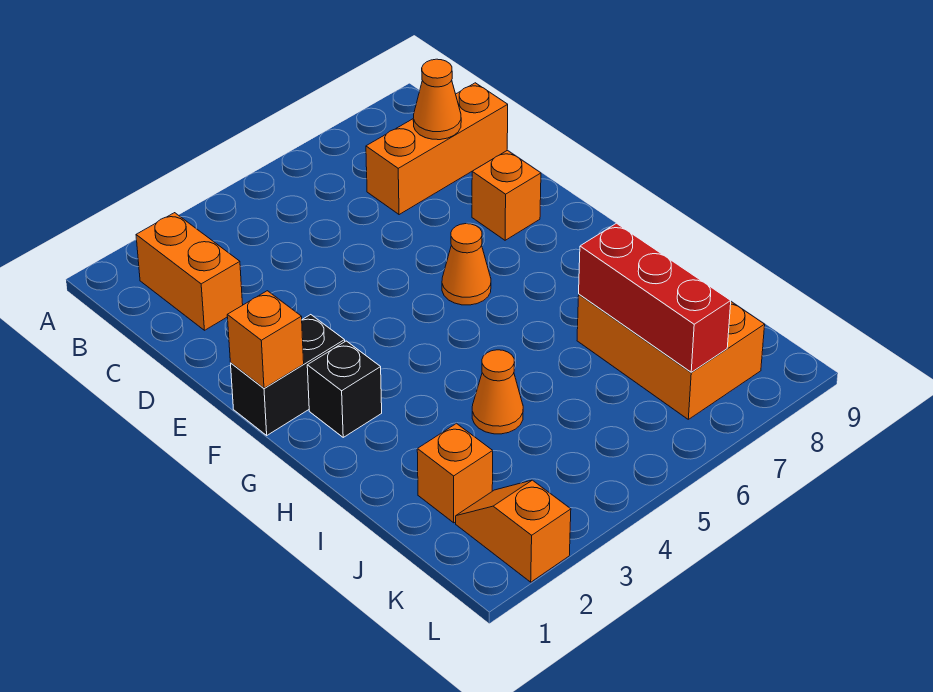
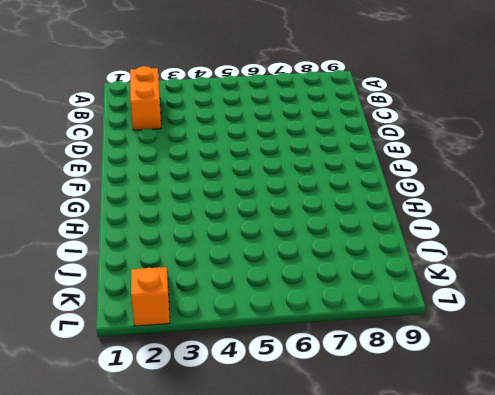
none -> orange brick C7:C9 level 1
none -> orange brick E8 level 1
none -> black brick F1:F2 level 1

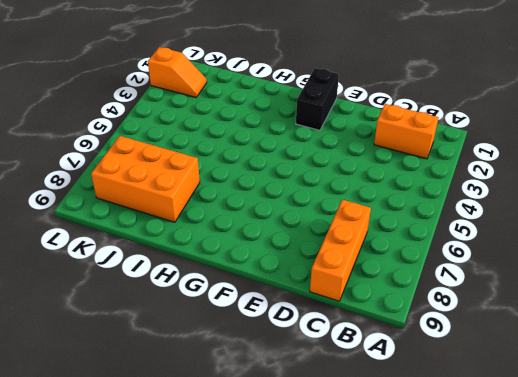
none -> orange brick E8 level 1
none -> orange cone F6 level 1
none -> black brick G2 level 1

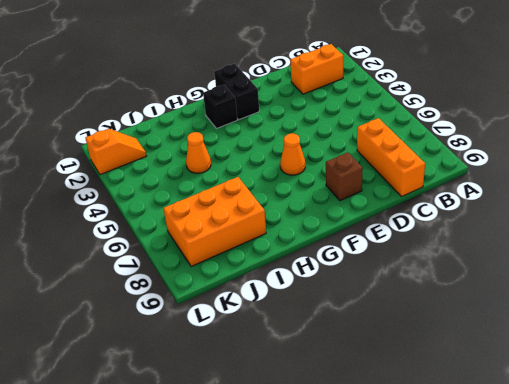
brown brick E8 level 1 -> orange brick E8 level 1
none -> orange brick J2 level 1
none -> orange cone C8 level 2
none -> orange brick F1 level 2

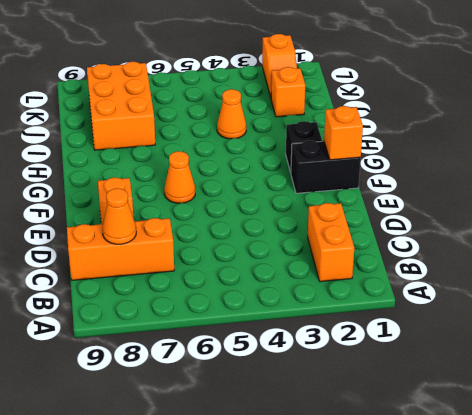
none -> red brick I7:K7 level 2

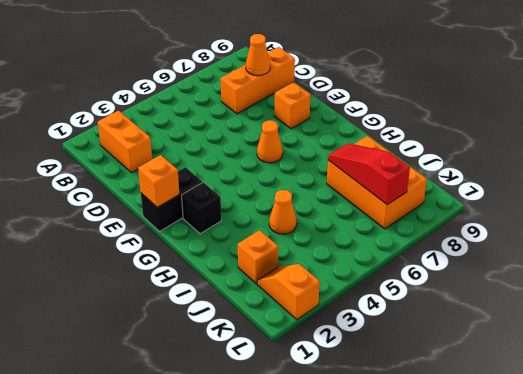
red slope I7:K7 level 2 top K -> red brick I7:K7 level 2

